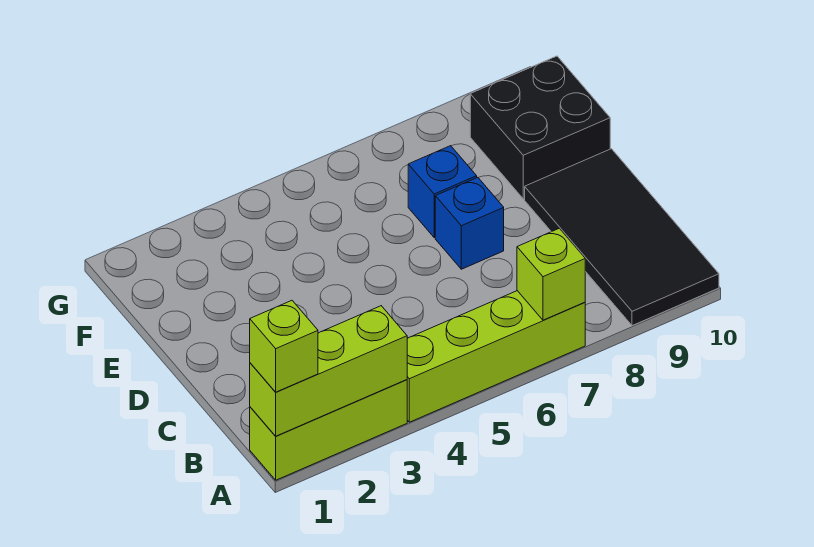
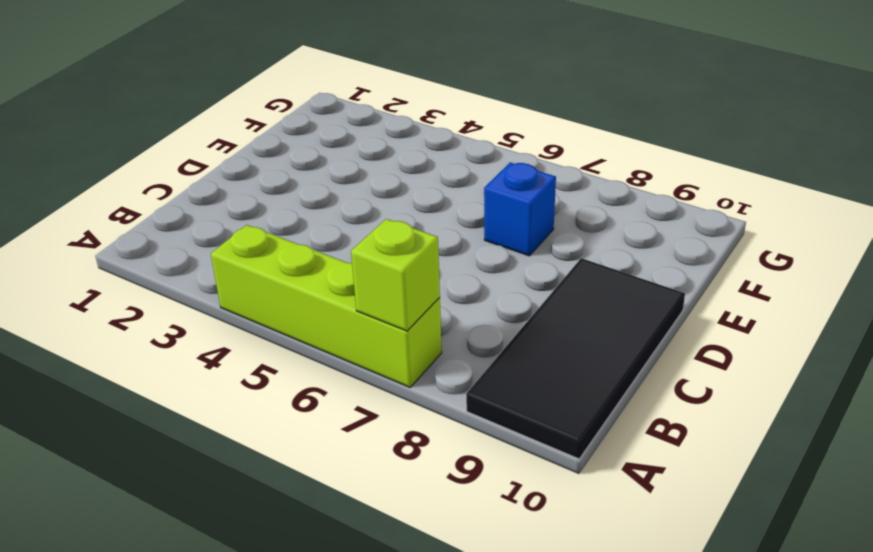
none -> lime brick A1:A3 level 1
none -> blue brick D7 level 1

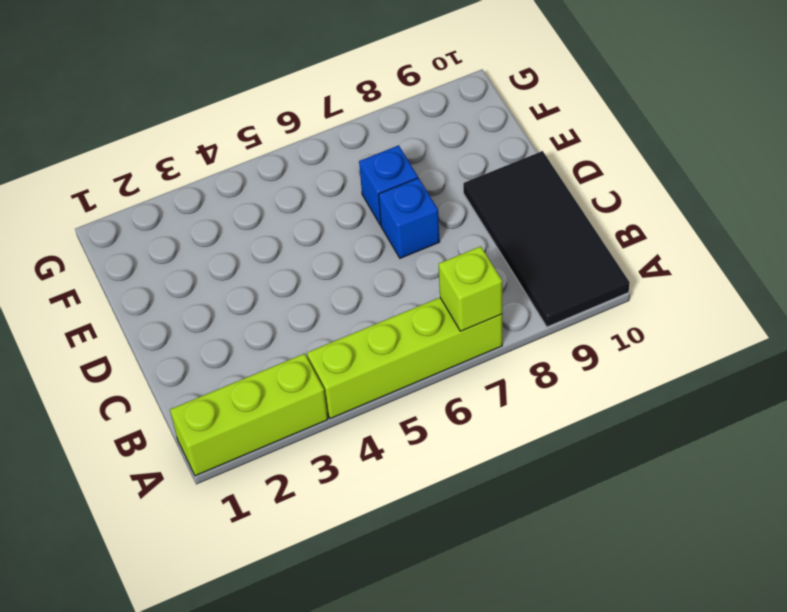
none -> black brick E9:F10 level 1
none -> lime brick A1:A3 level 2

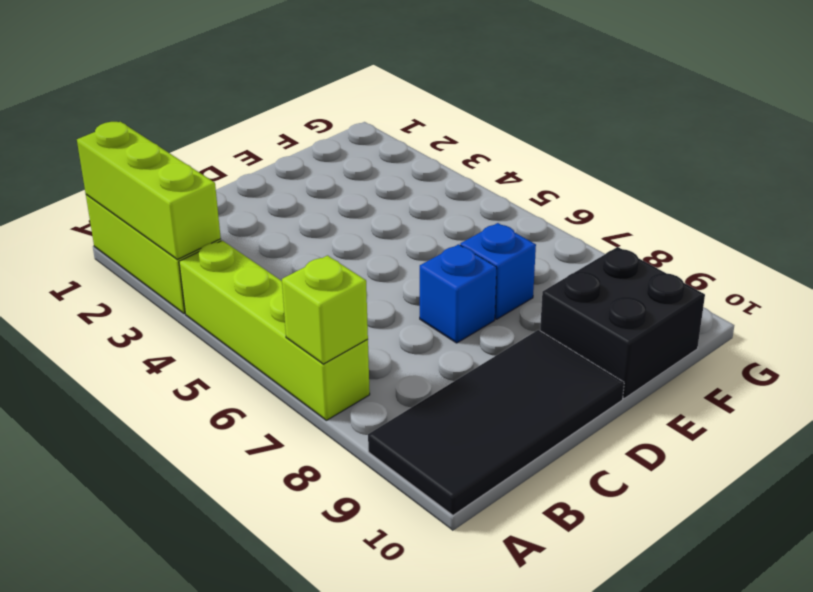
none -> lime brick A1 level 3

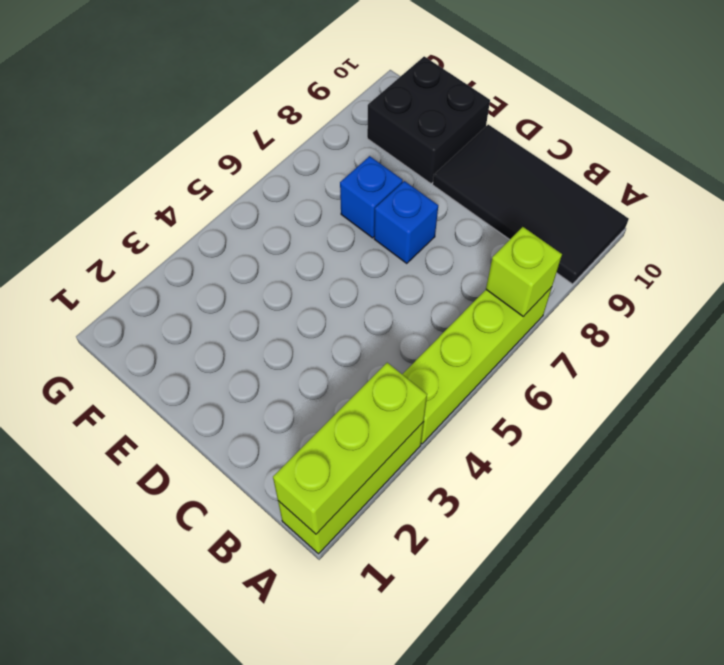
none -> lime brick A1 level 3

